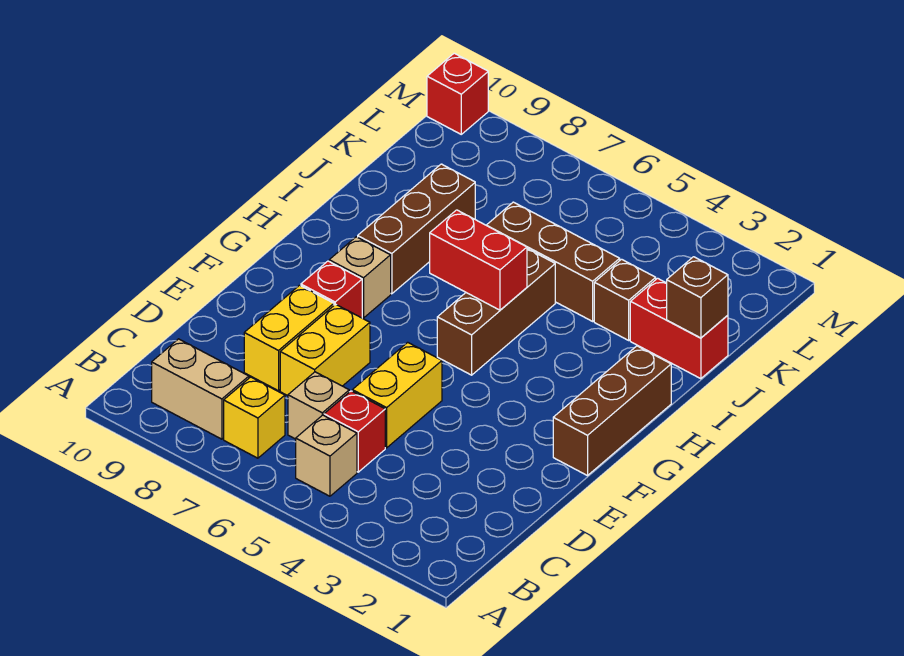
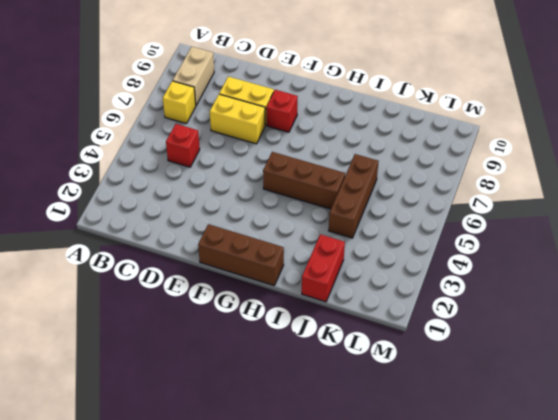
none -> tan brick B5 level 1
none -> tan brick C6 level 1
none -> yellow brick D5:E5 level 1

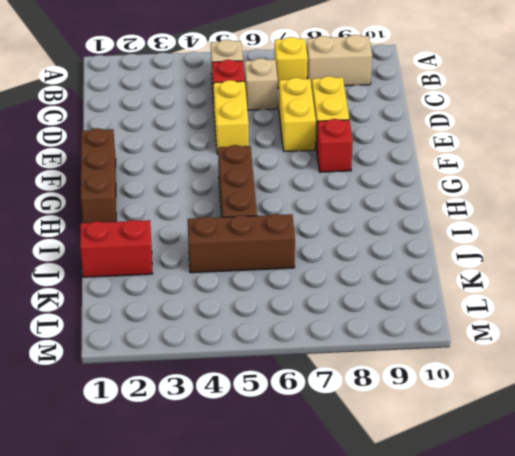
none -> tan brick G8 level 1
none -> brown brick H8:J8 level 1
none -> brown brick J3 level 1

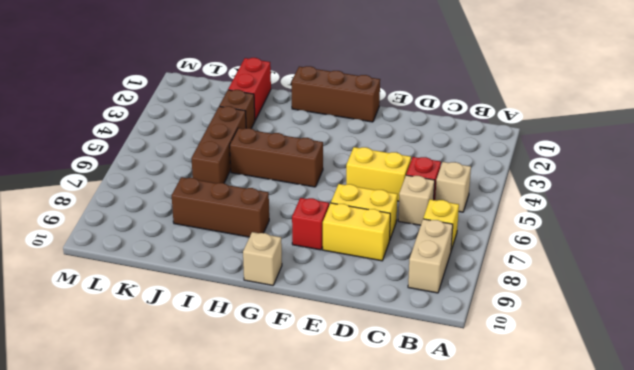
tan brick G10 level 1 -> tan brick G8 level 1
none -> red brick M10 level 1
none -> red brick H5:H6 level 2
none -> brown brick J1 level 2

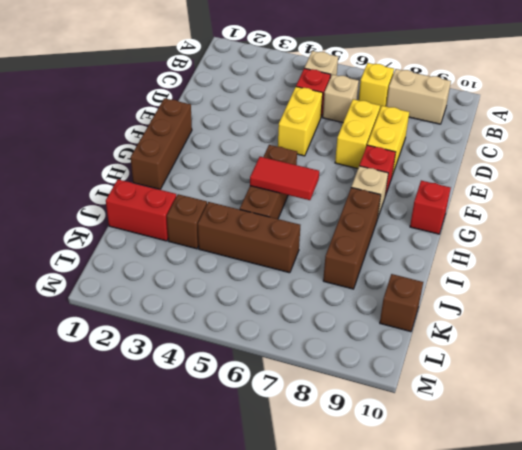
red brick G10 level 1 -> red brick M10 level 1
red tile H5:H6 level 2 -> red brick H5:H6 level 2
brown brick K10 level 1 -> brown brick J1 level 2

